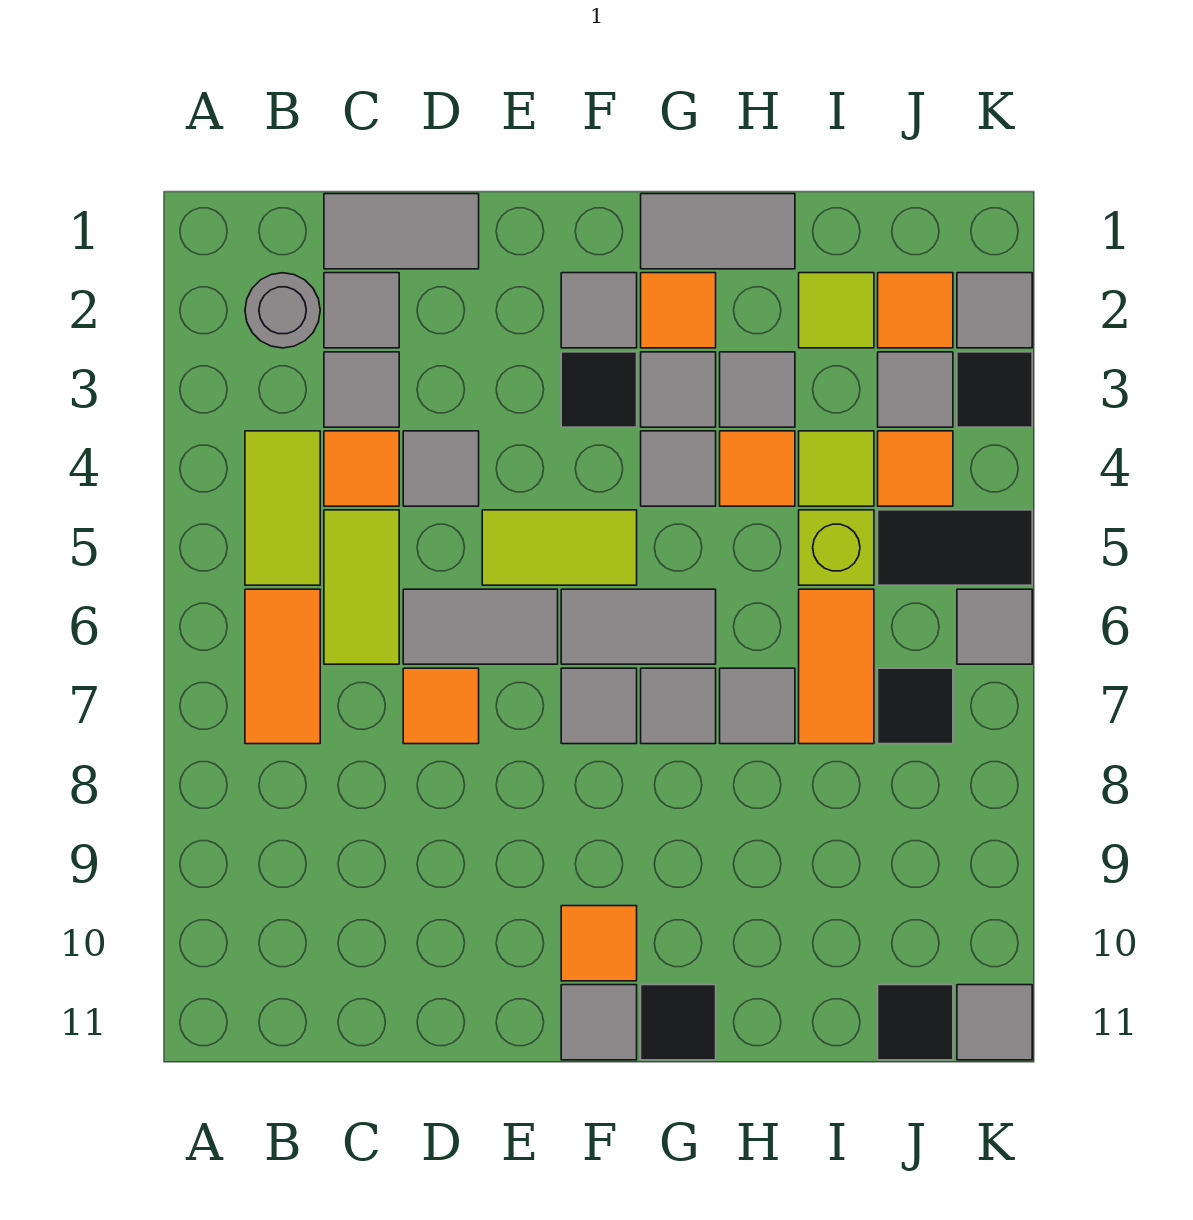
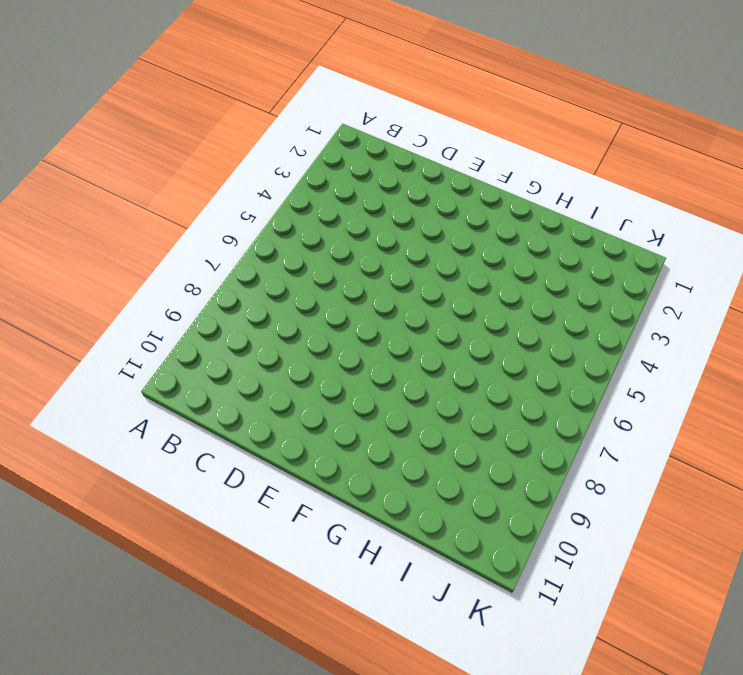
none -> grey round brick B2 level 1
none -> lime tile B4:B5 level 1
none -> orange tile B6:B7 level 1
none -> grey tile C1:D1 level 1

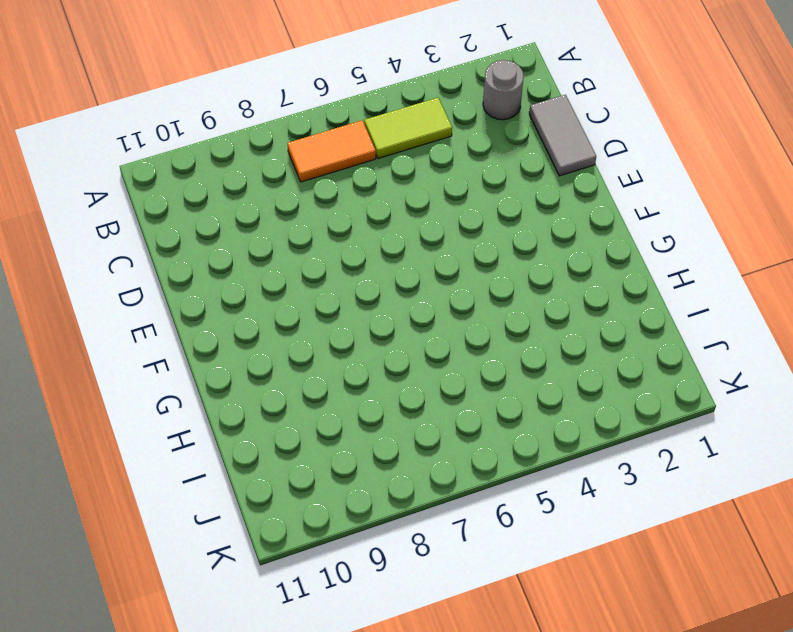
none -> grey tile C2 level 1
none -> grey tile C3 level 1
none -> orange tile C4 level 1
none -> lime tile C5:C6 level 1

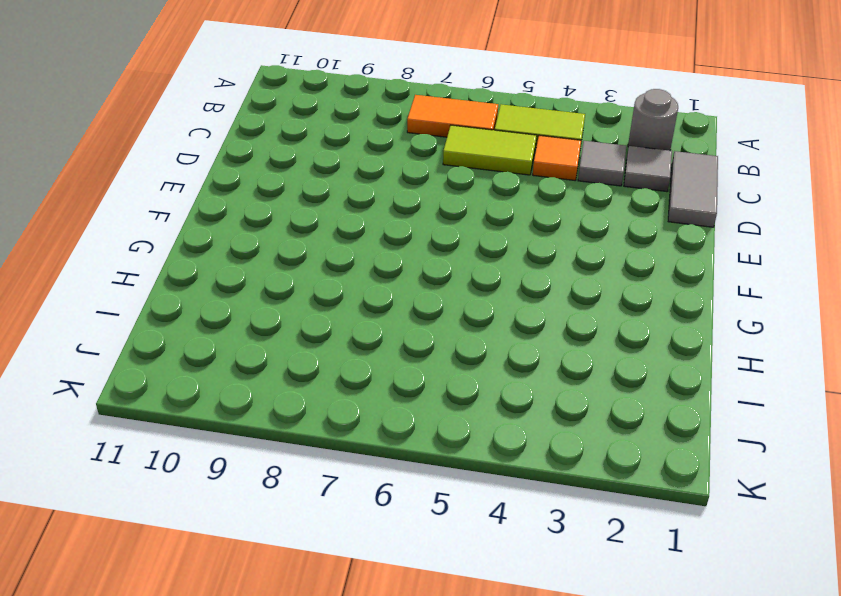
none -> grey tile D4 level 1
none -> grey tile D6:E6 level 1
none -> orange tile D7 level 1
none -> lime tile E5:F5 level 1

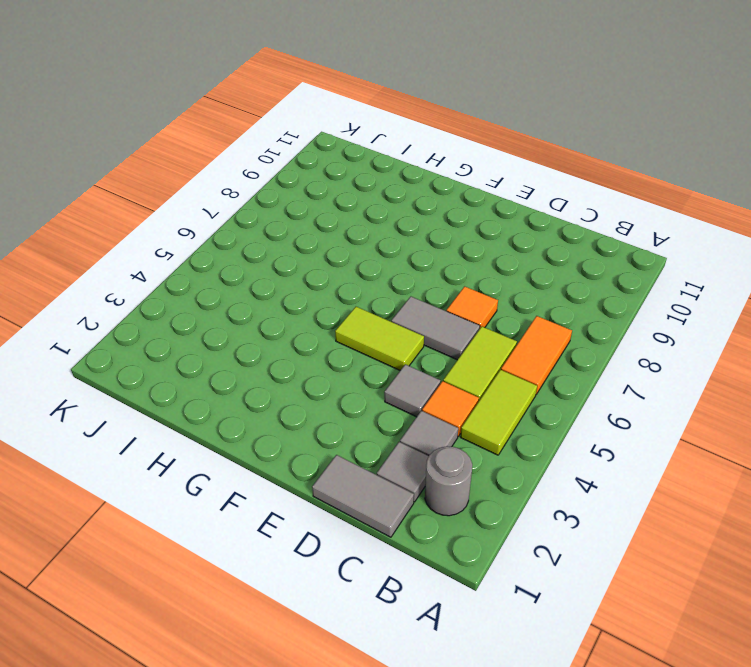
none -> grey tile F2 level 1
none -> black tile F3 level 1
none -> grey tile F6:G6 level 1
none -> grey tile F7 level 1

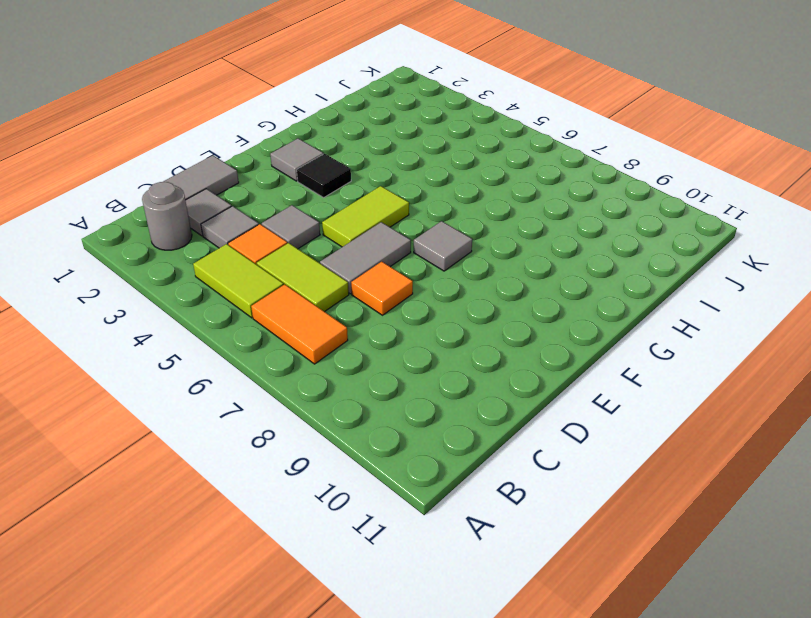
none -> grey tile F6:G6 level 1
none -> orange tile F10 level 1
none -> grey tile F11 level 1
none -> grey tile G1:H1 level 1

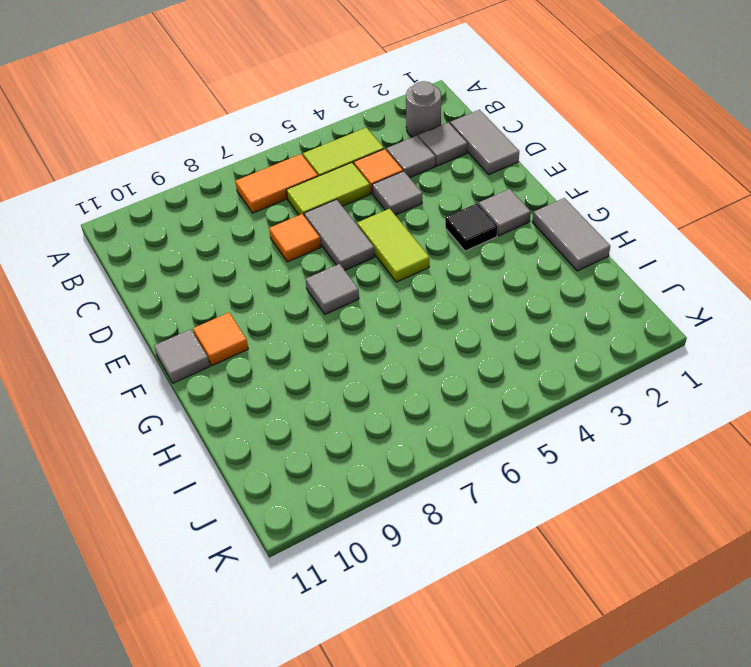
none -> grey tile F6:G6 level 1
none -> orange tile G2 level 1
none -> grey tile G3 level 1
none -> grey tile G4 level 1

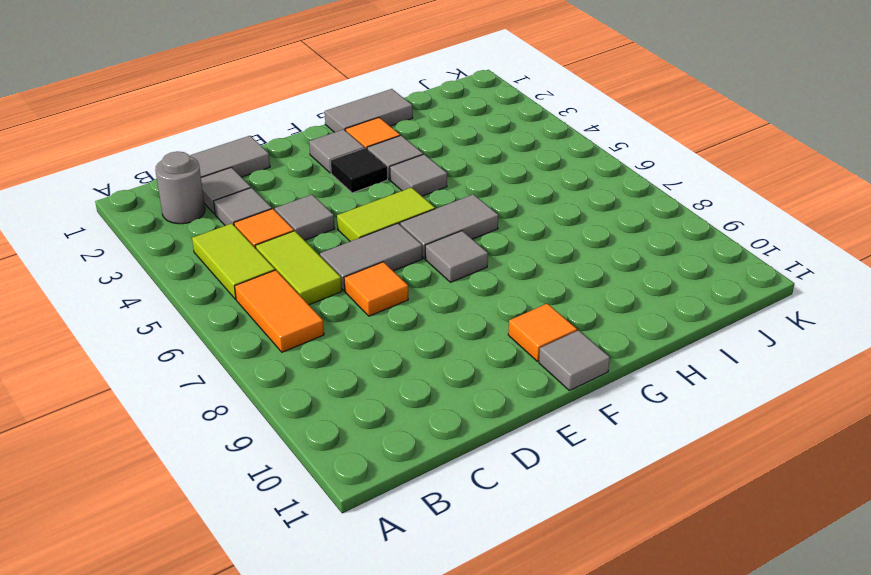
none -> grey tile G7 level 1
none -> black tile G11 level 1
none -> grey tile H3 level 1
none -> orange tile H4 level 1

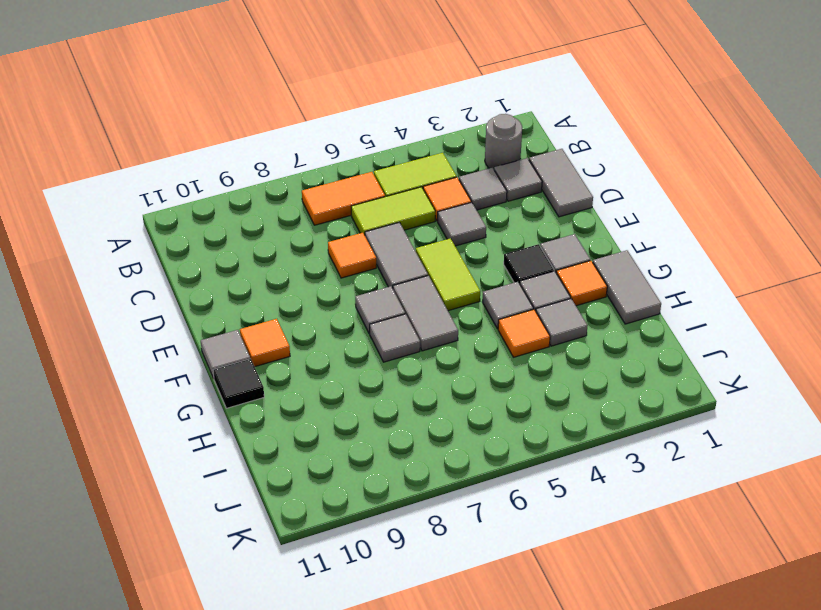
none -> grey tile H7 level 1
none -> lime tile I2 level 1
none -> lime tile I4 level 1
none -> lime brick I5 level 1

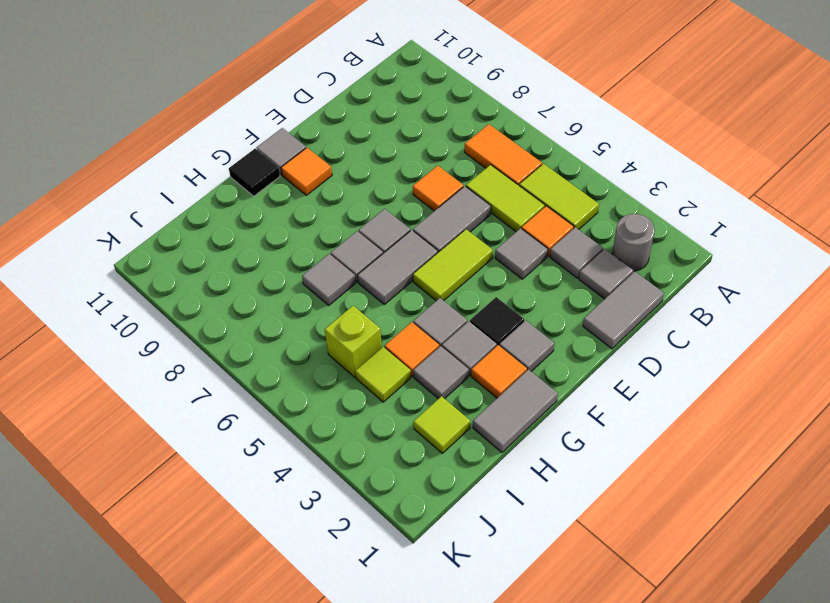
none -> orange tile I6:I7 level 1
none -> orange tile J2 level 1
none -> grey tile J3 level 1
none -> orange tile J4 level 1

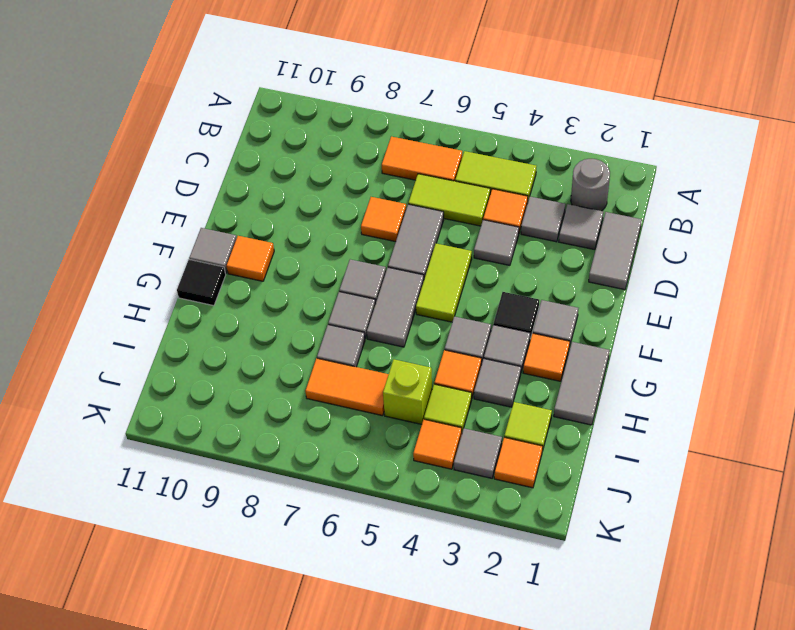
none -> black tile J5:K5 level 1
none -> black tile J7 level 1
none -> black tile J11 level 1
none -> grey tile K2 level 1

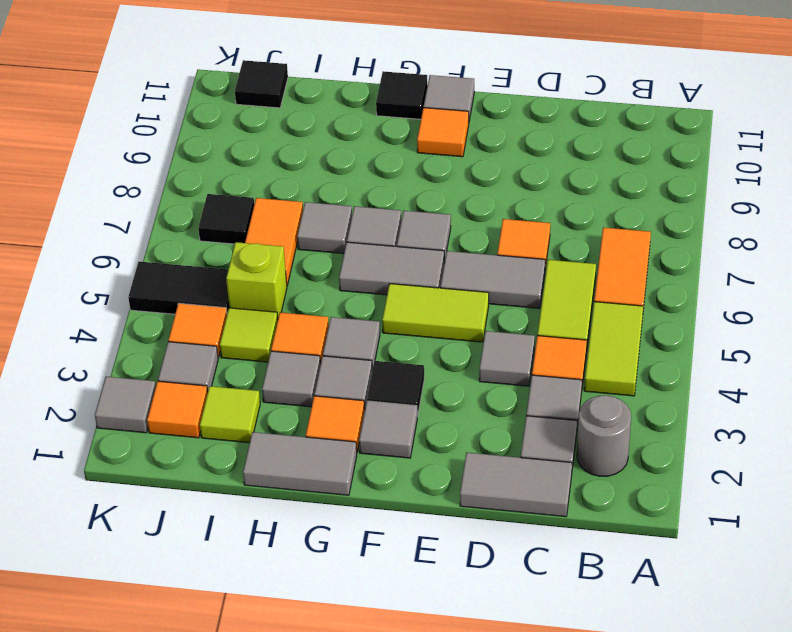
none -> black tile K3 level 1
none -> grey tile K6 level 1
none -> grey tile K11 level 1

